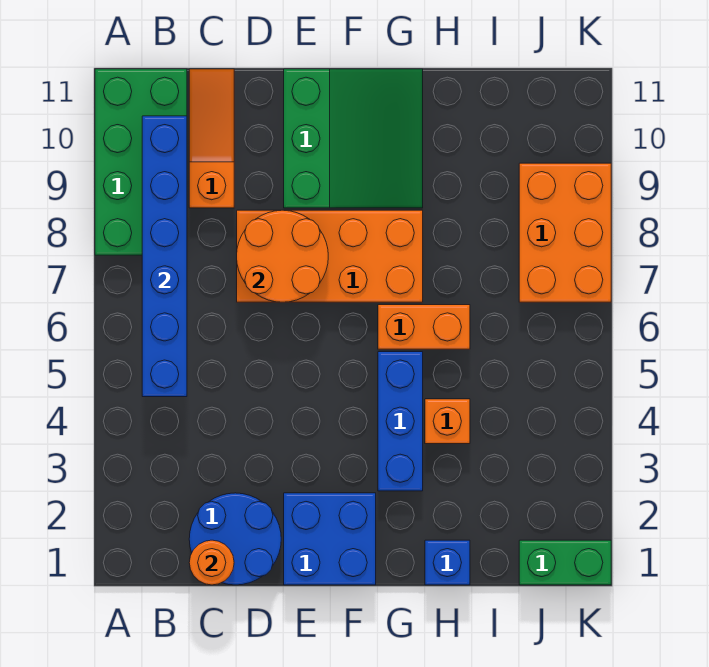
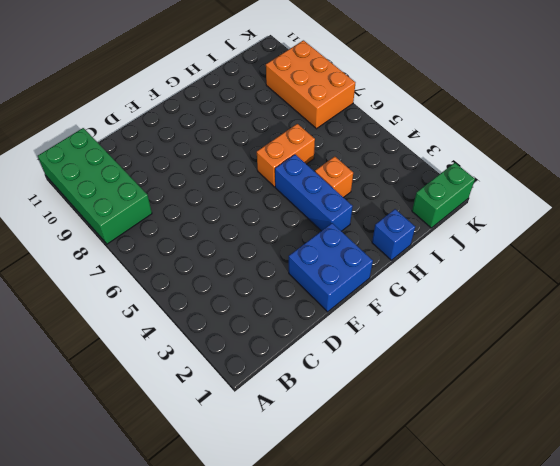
none -> blue round brick C1:D2 level 1
none -> orange slope C9:C11 level 1 top 9
none -> orange brick D7:G8 level 1

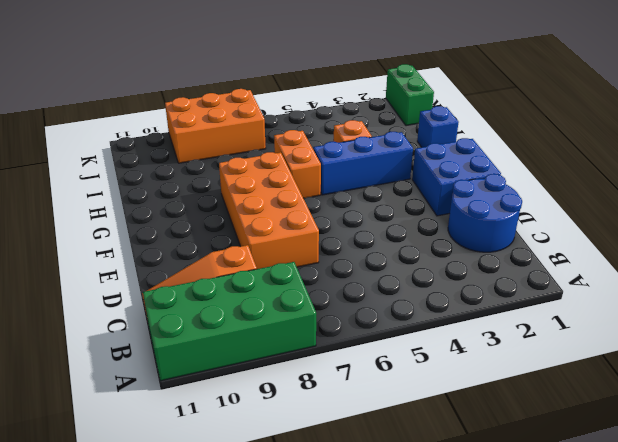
none -> green slope E9:G11 level 1 top E
none -> blue brick B5:B10 level 2
none -> orange round brick C1 level 2

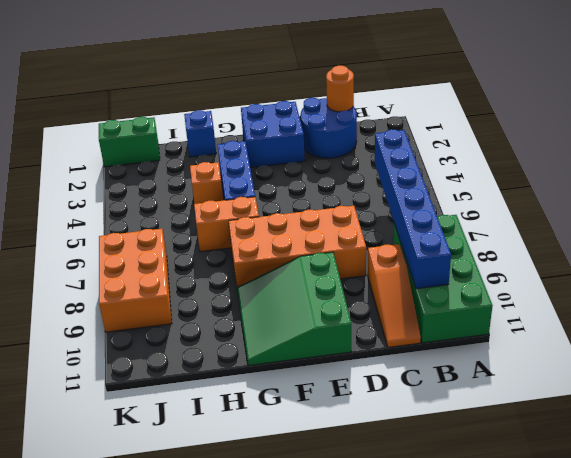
none -> orange round brick D7:E8 level 2

